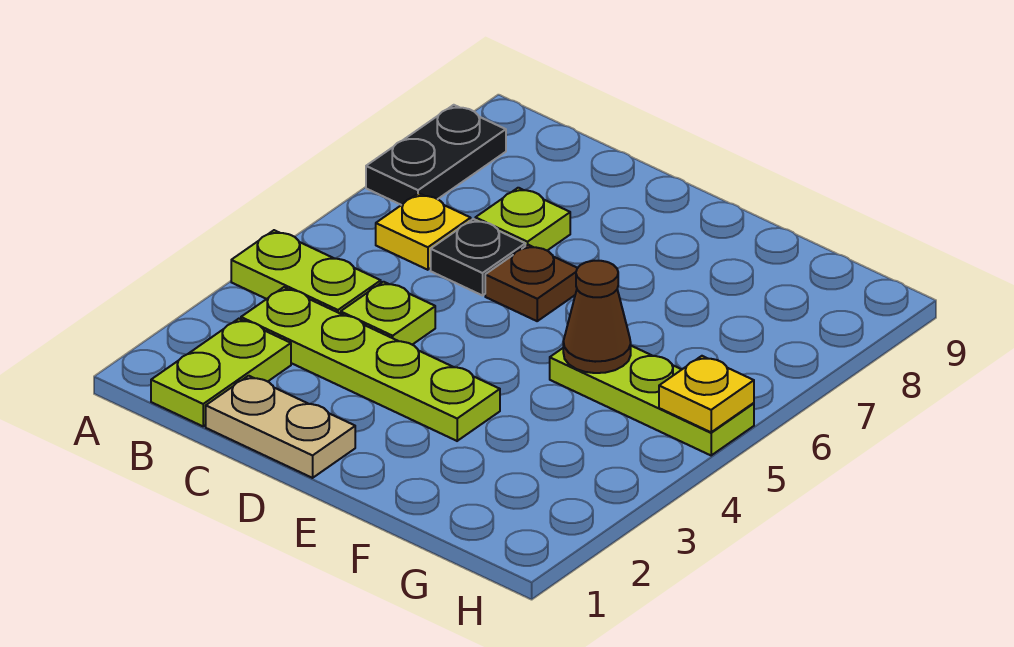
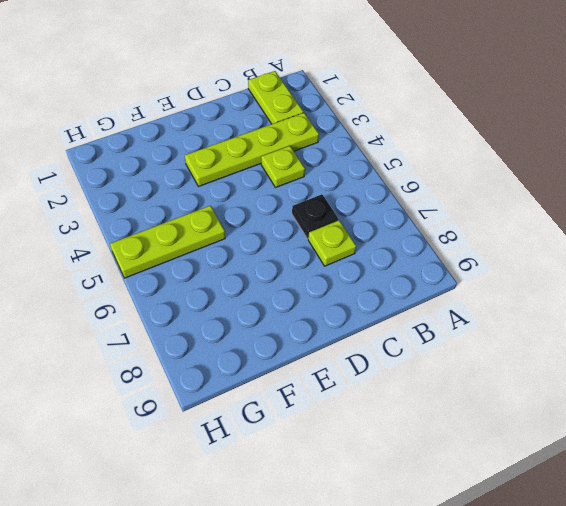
none -> lime plate A4:B4 level 1
none -> black plate A7:A8 level 1
none -> yellow plate B6 level 1

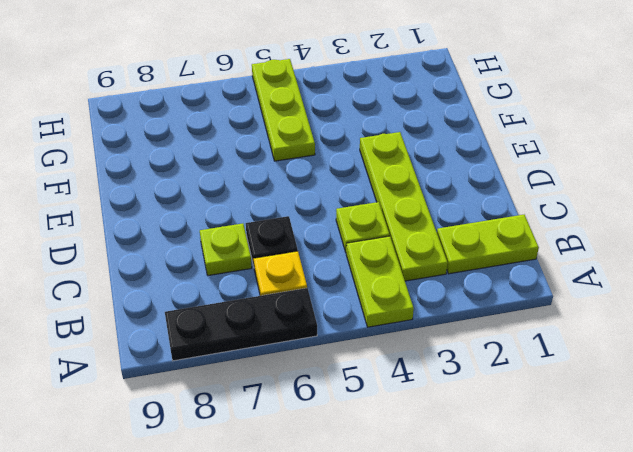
black plate A6:A8 level 1 -> black plate A7:A8 level 1
none -> tan plate C1:D1 level 1
none -> brown plate D6 level 1
none -> brown cone F5 level 2

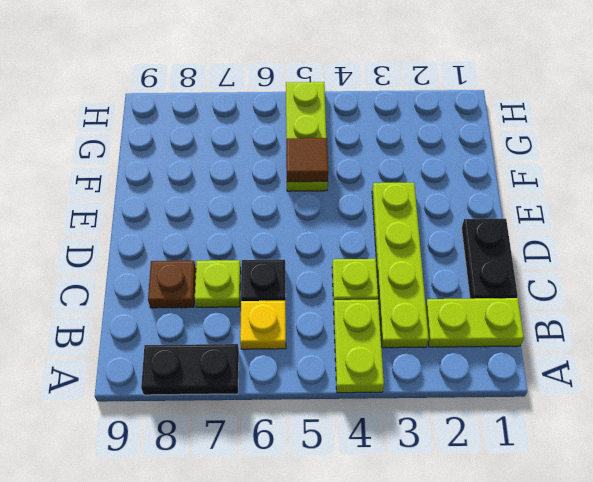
black plate C1:D1 level 1 -> tan plate C1:D1 level 1
brown plate C8 level 1 -> brown plate D6 level 1
brown tile F5 level 2 -> brown cone F5 level 2
none -> yellow plate H5 level 2

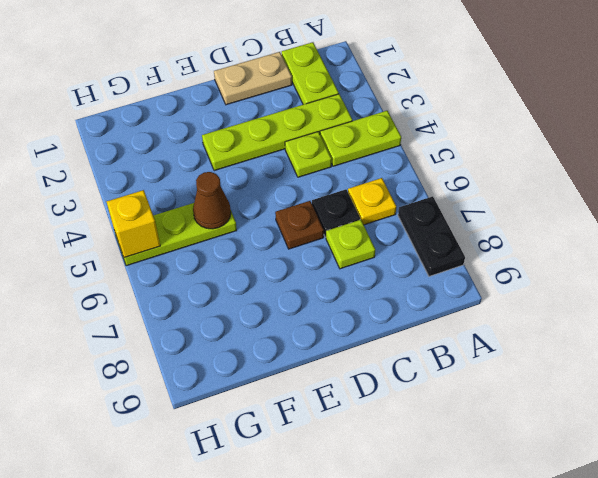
yellow brick H5 level 2 -> yellow plate H5 level 2

